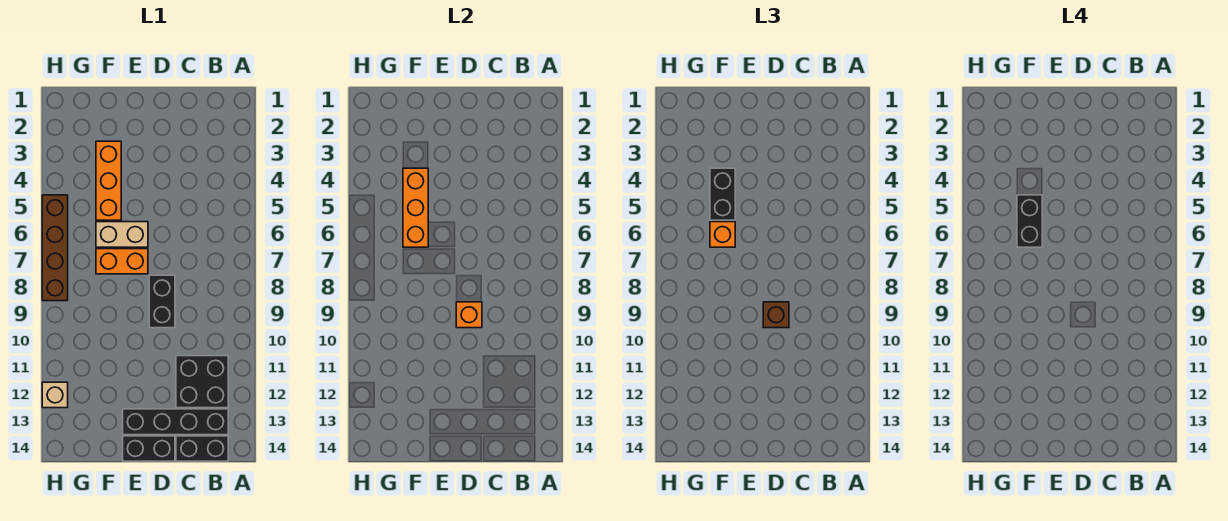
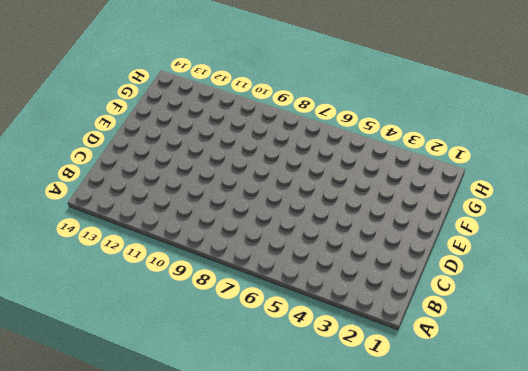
none -> black brick B11:C12 level 1
none -> black brick B13:E13 level 1
none -> black brick B14:C14 level 1

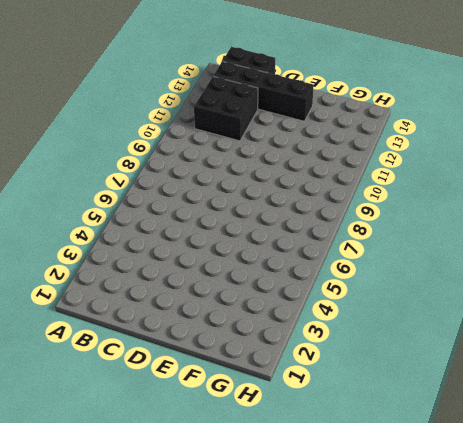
none -> black brick D8:D9 level 1
none -> black brick D14:E14 level 1
none -> tan brick E6:F6 level 1

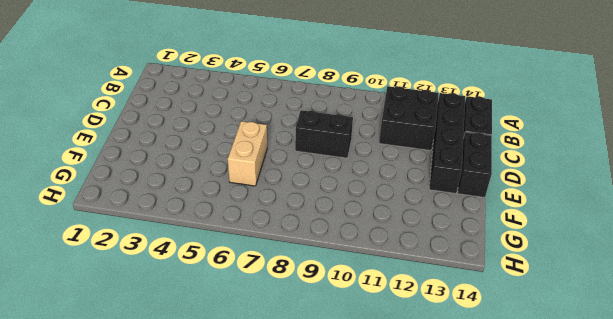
none -> orange brick E7:F7 level 1
none -> orange brick F3:F5 level 1
none -> brown brick H5:H8 level 1

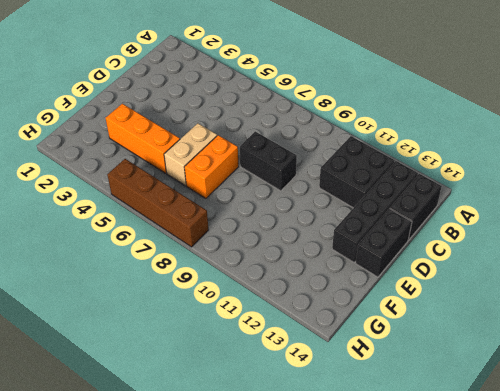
none -> tan brick H12 level 1
none -> orange brick D9 level 2
none -> orange brick F4:F6 level 2

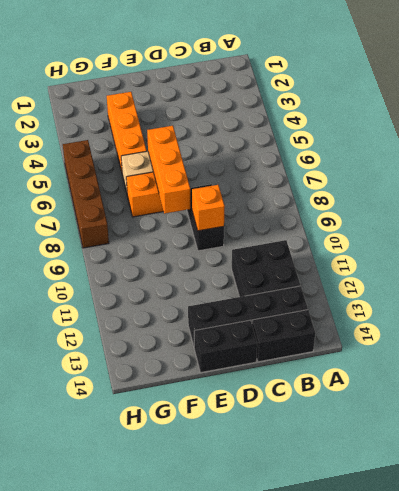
orange brick E6:E8 level 2 -> orange brick F4:F6 level 2
none -> tan brick H12 level 1
none -> brown brick D9 level 3
none -> black brick F4:F5 level 3

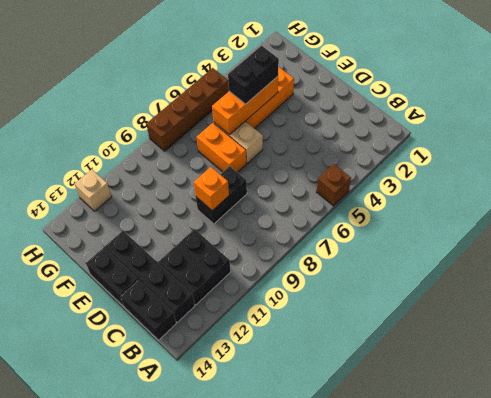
brown brick A5 level 1 -> brown brick D9 level 3
none -> orange brick F6 level 3
none -> black brick F5:F6 level 4

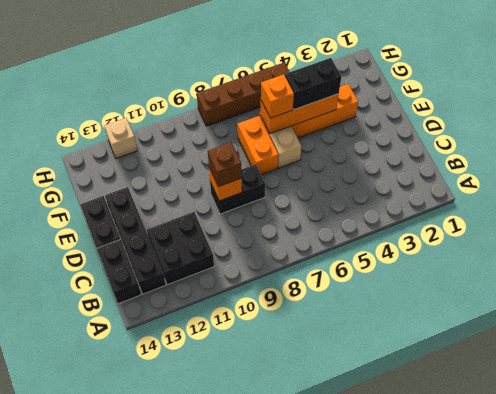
none -> black brick F5:F6 level 4

